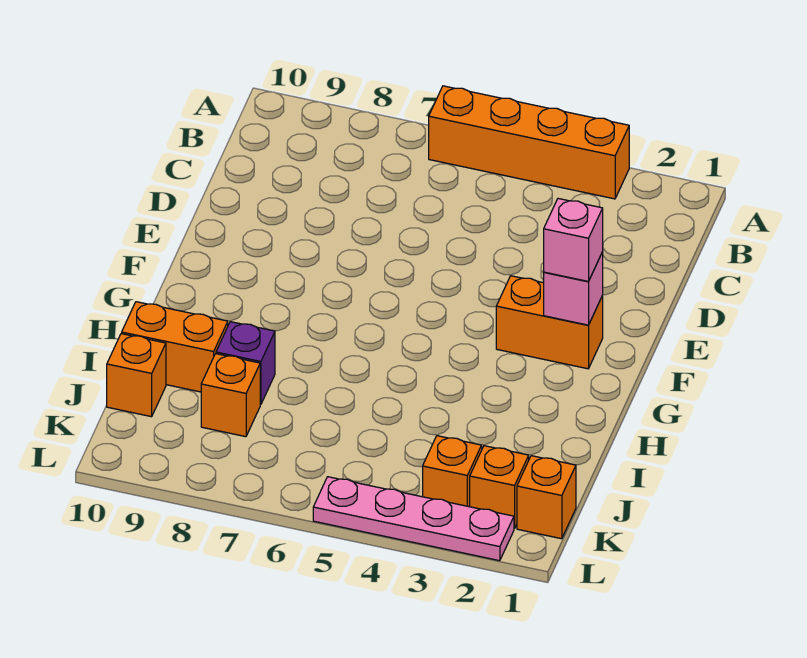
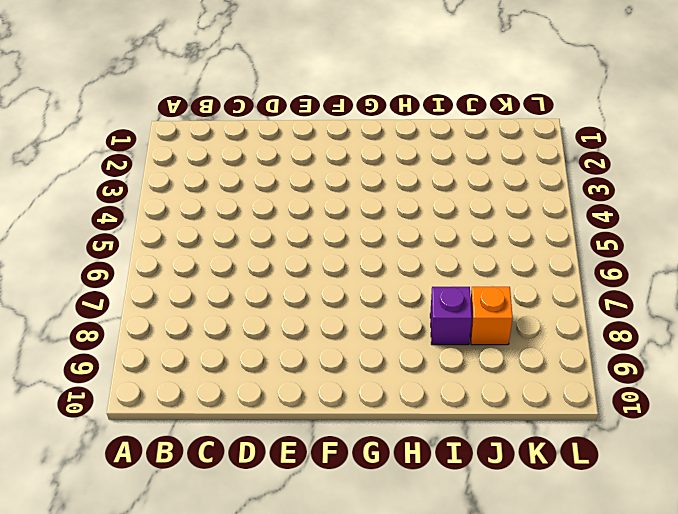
none -> orange brick A3:A6 level 1
none -> orange brick F2:F3 level 1
none -> orange brick I9:I10 level 1

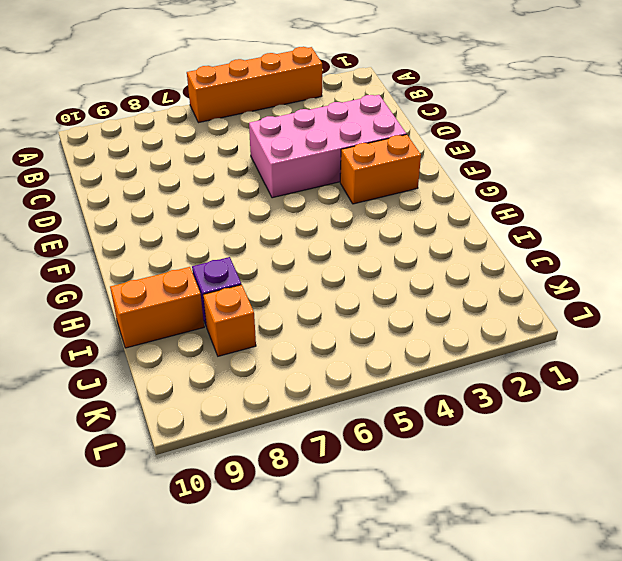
pink brick D2:E5 level 1 -> none
none -> orange brick J10 level 1
none -> orange brick K1 level 1
none -> orange brick K2 level 1

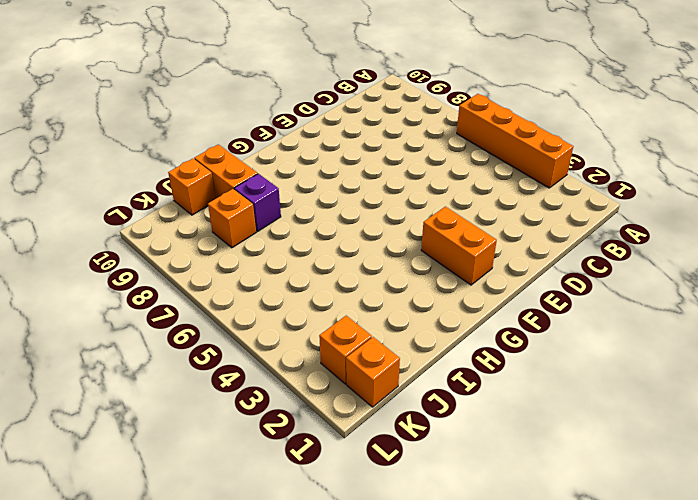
none -> orange brick K3 level 1
none -> pink plate L2:L5 level 1
none -> pink brick F2 level 2

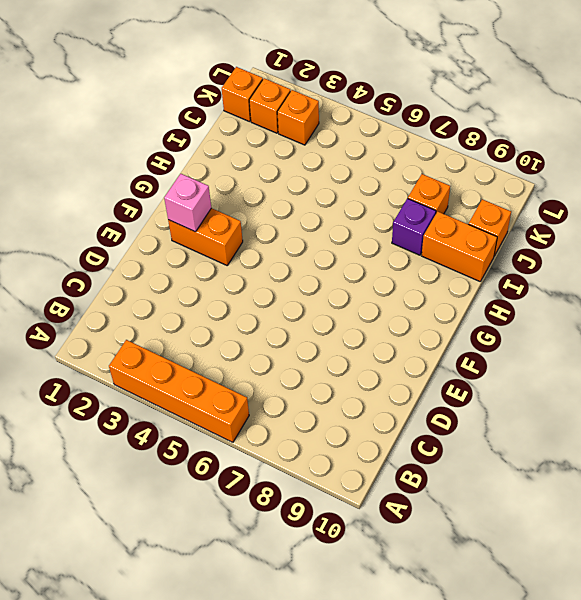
none -> pink plate L2:L5 level 1
none -> pink brick F2 level 3

